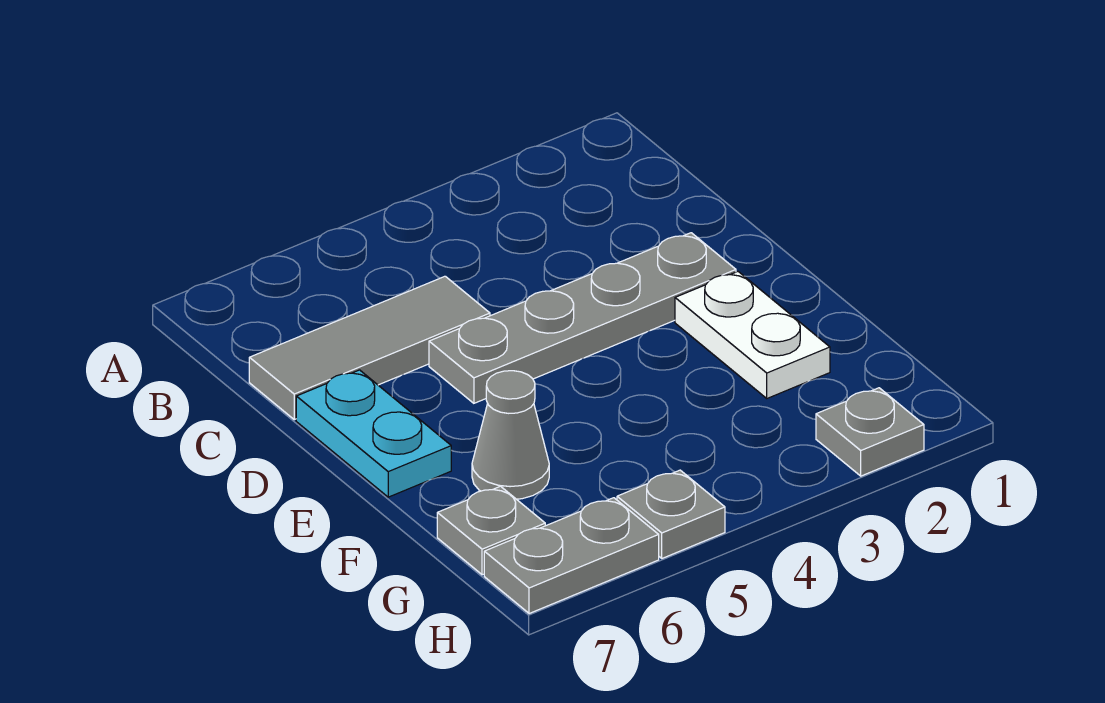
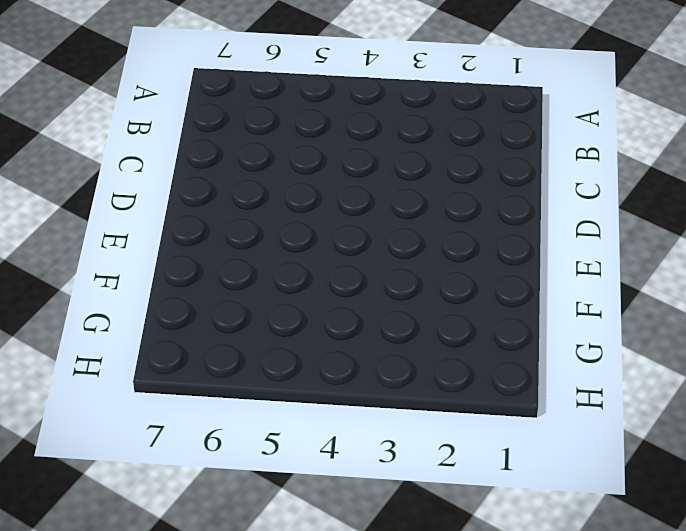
none -> grey tile C5:C7 level 1
none -> grey plate D2:D5 level 1

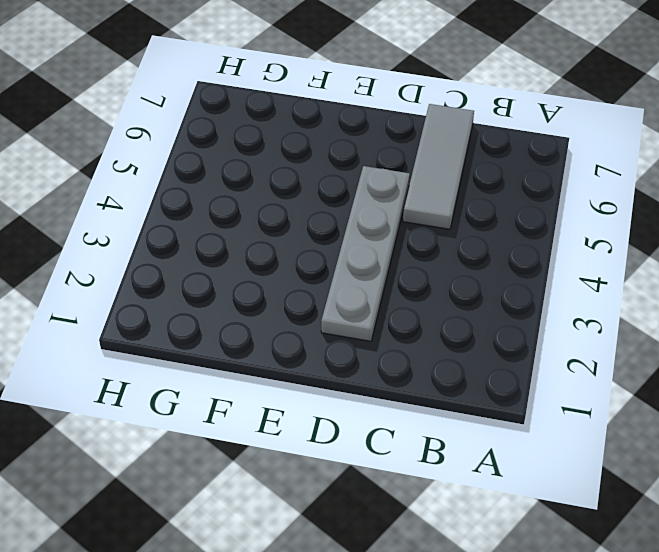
none -> cyan plate D7:E7 level 1
none -> white plate E2:F2 level 1

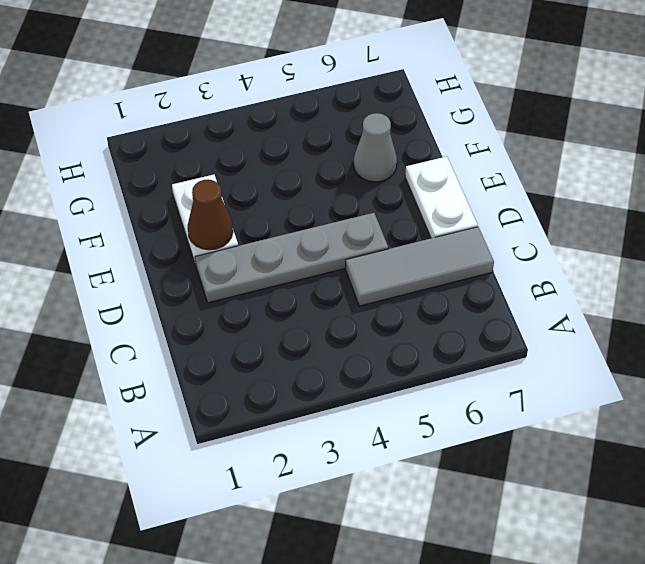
white plate D7:E7 level 1 -> cyan plate D7:E7 level 1
brown cone E2 level 2 -> none
none -> grey plate G7 level 1
none -> grey plate H2 level 1

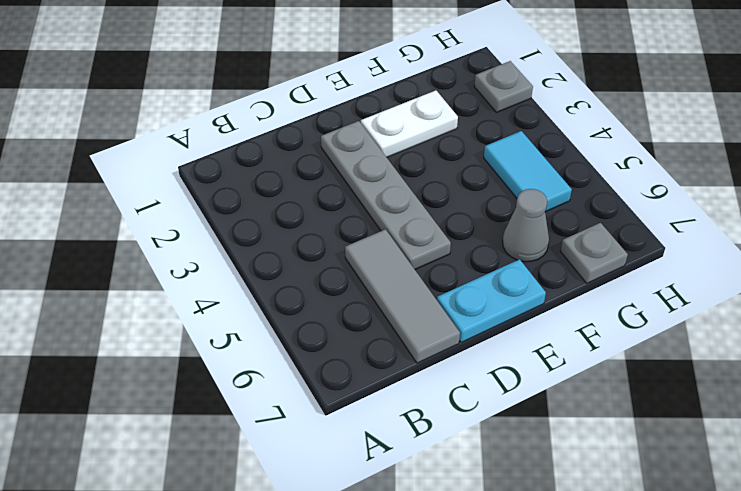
cyan tile G4:G5 level 1 -> none
none -> grey plate H5 level 1
none -> grey plate H6:H7 level 1

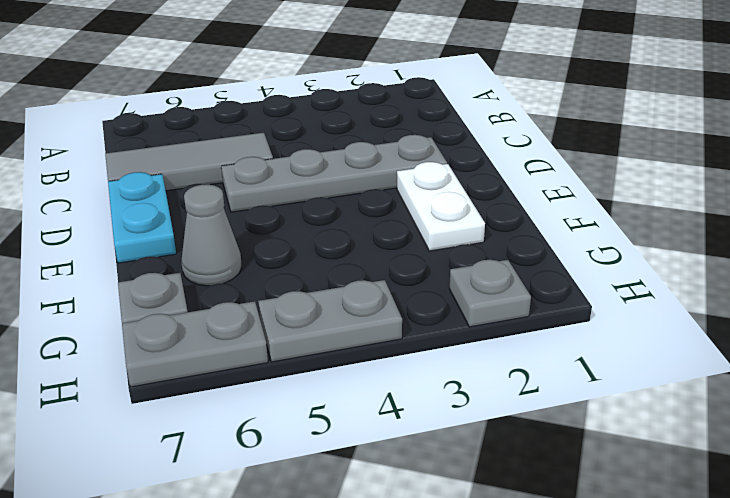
grey plate H4:H5 level 1 -> grey plate H5 level 1

